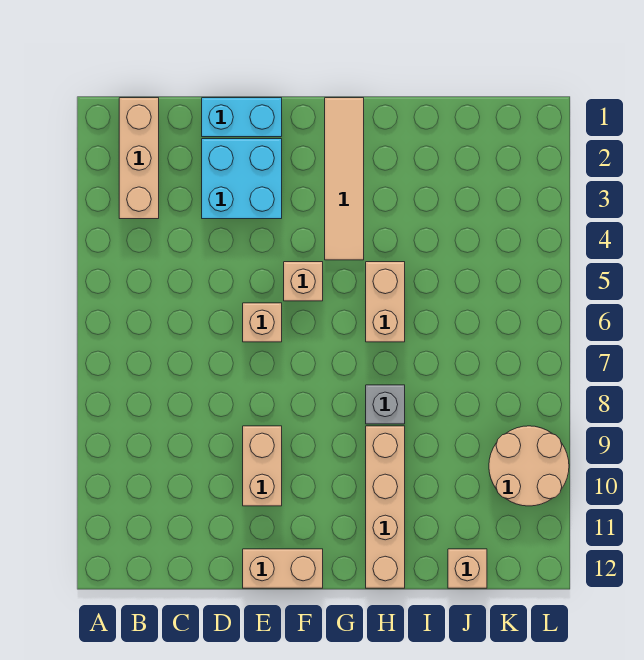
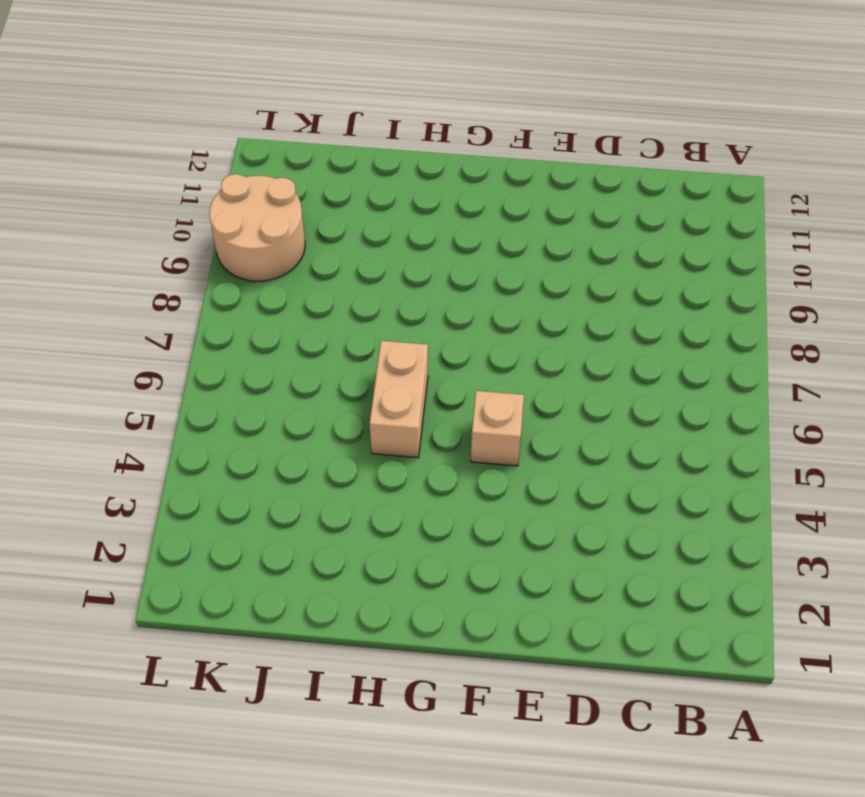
none -> tan brick B1:B3 level 1
none -> cyan brick D1:E1 level 1
none -> cyan brick D2:E3 level 1

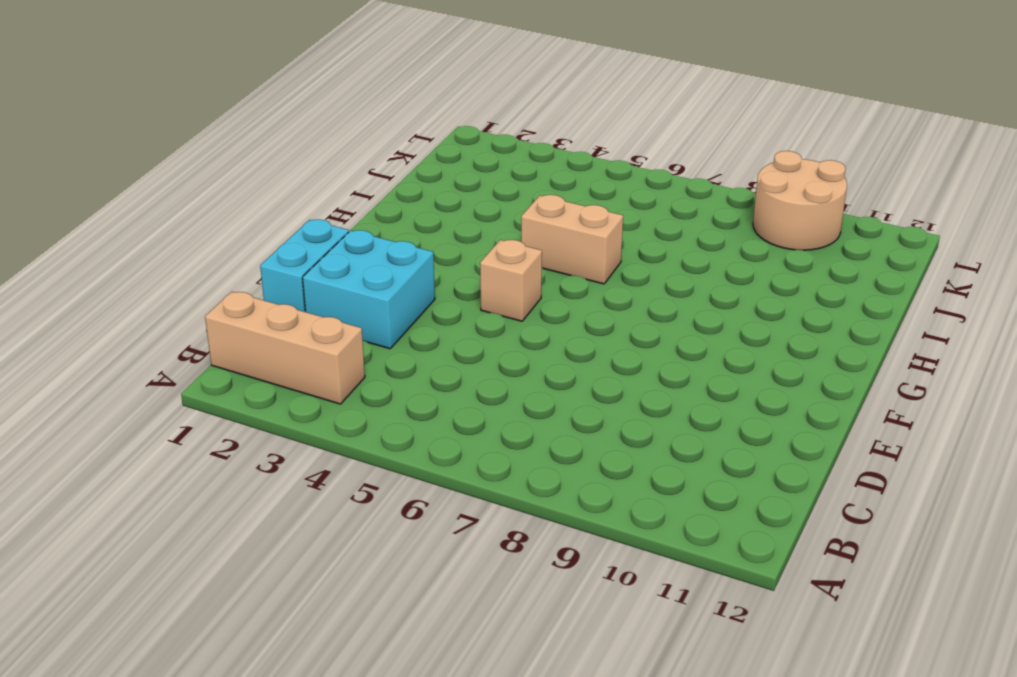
none -> tan brick E6 level 1
none -> tan brick E9:E10 level 1
none -> tan brick E12:F12 level 1

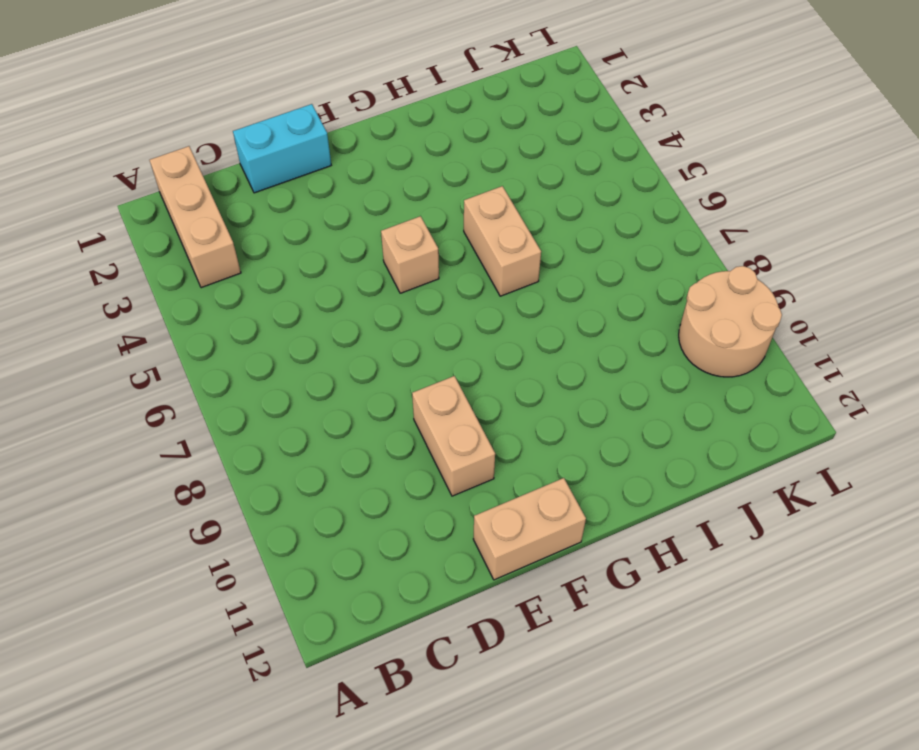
none -> cyan brick D2:E3 level 1
none -> tan brick E6 level 1
none -> tan tile G1:G4 level 1

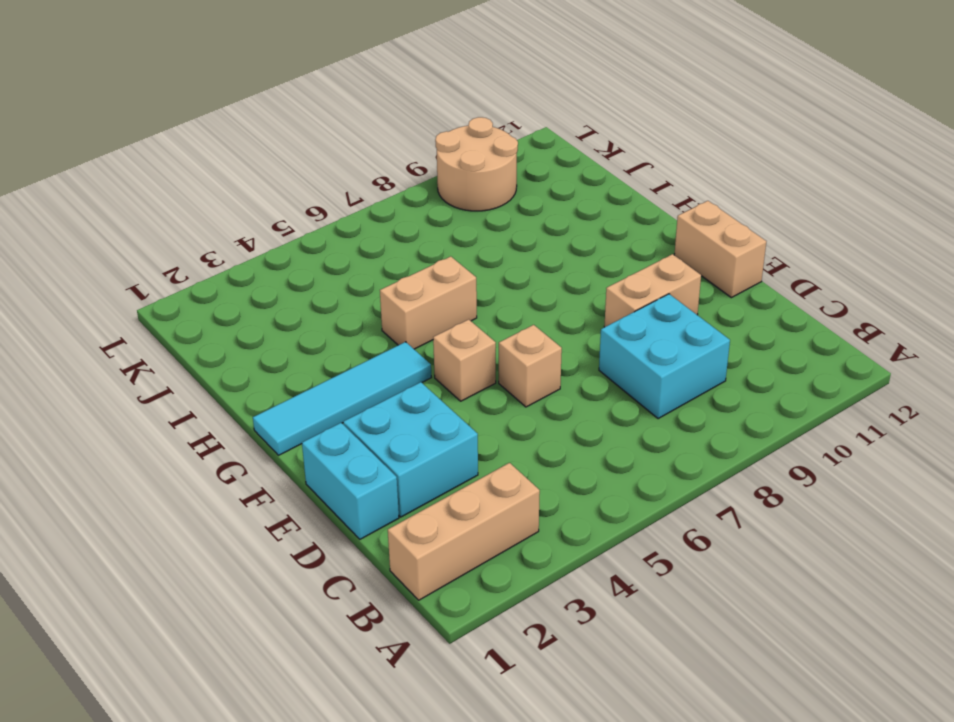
cyan brick C8:D9 level 1 -> none
cyan tile G1:G4 level 1 -> tan tile G1:G4 level 1
none -> grey brick H8 level 1
none -> tan brick H9:H12 level 1
none -> tan brick J12 level 1

